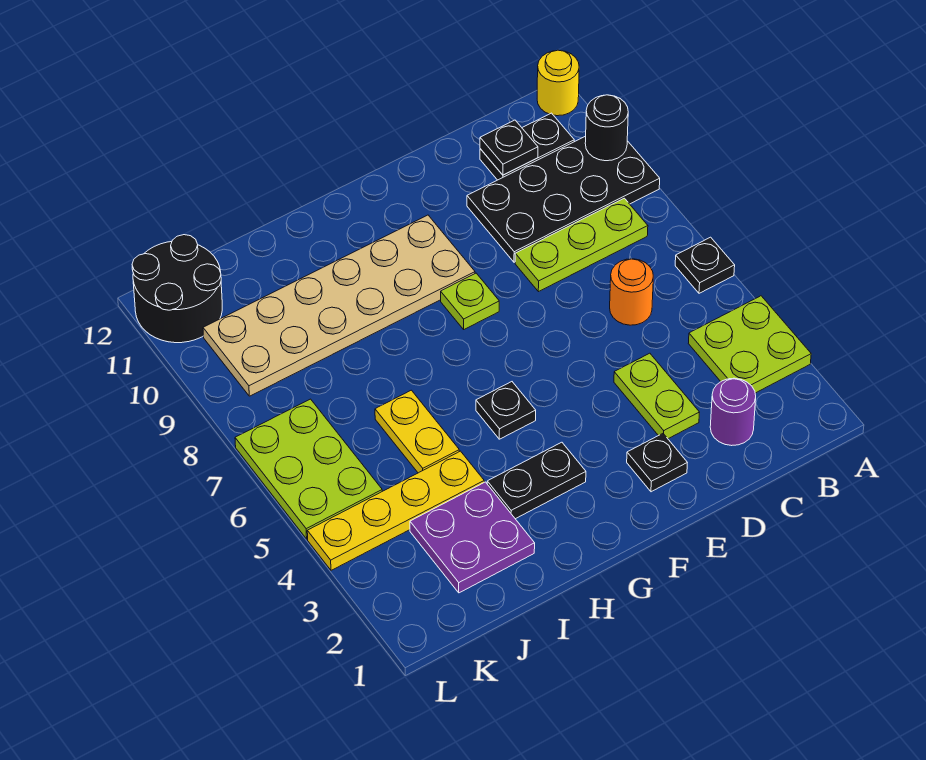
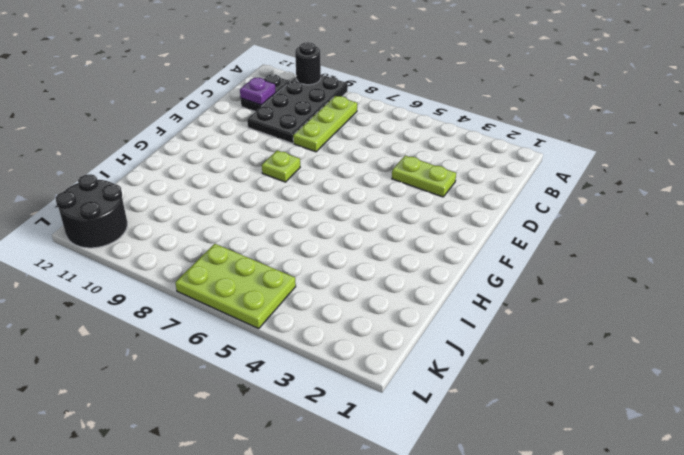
purple plate C11 level 2 -> black plate C11 level 2
none -> lime plate A3:B4 level 1
none -> black plate A6 level 1
none -> yellow round brick A12 level 1

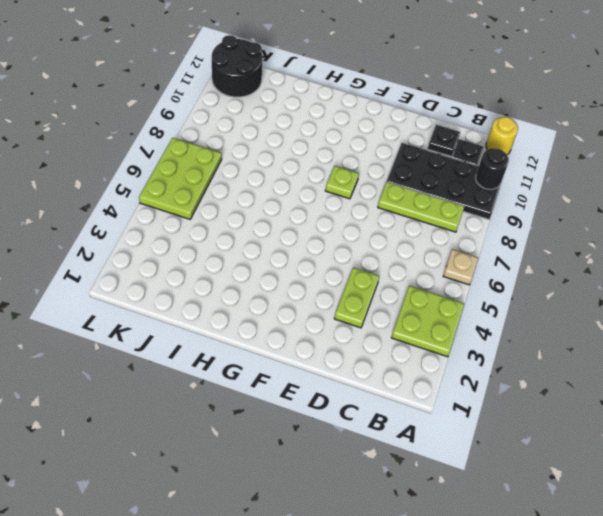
tan plate A6 level 1 -> black plate A6 level 1
none -> purple round brick C2 level 1
none -> orange round brick C6 level 1
none -> black plate E2 level 1

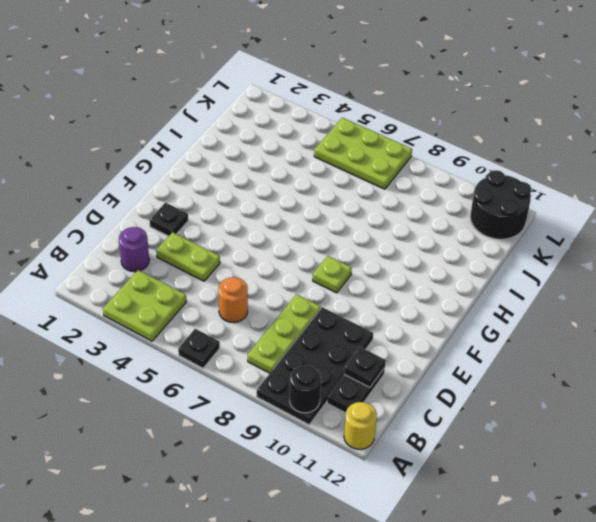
none -> tan plate F9:K10 level 1
none -> black plate G3:H3 level 1
none -> black plate G5 level 1

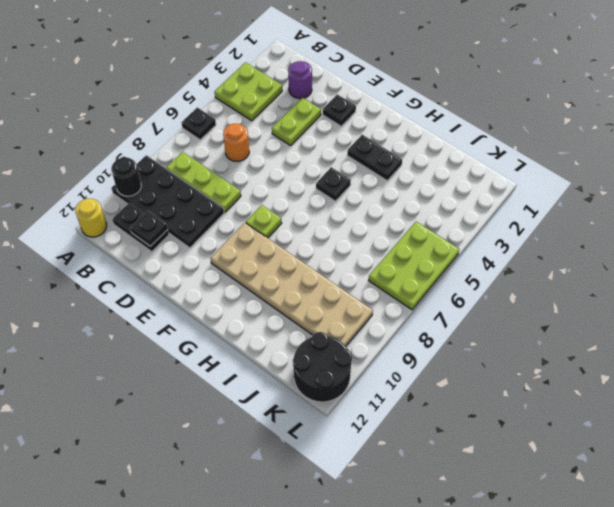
none -> purple plate I2:J3 level 1
none -> yellow plate I4:L4 level 1
none -> yellow plate I5:I6 level 1

